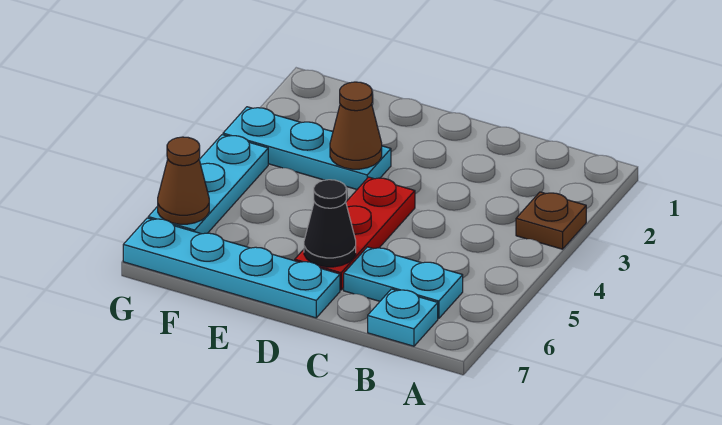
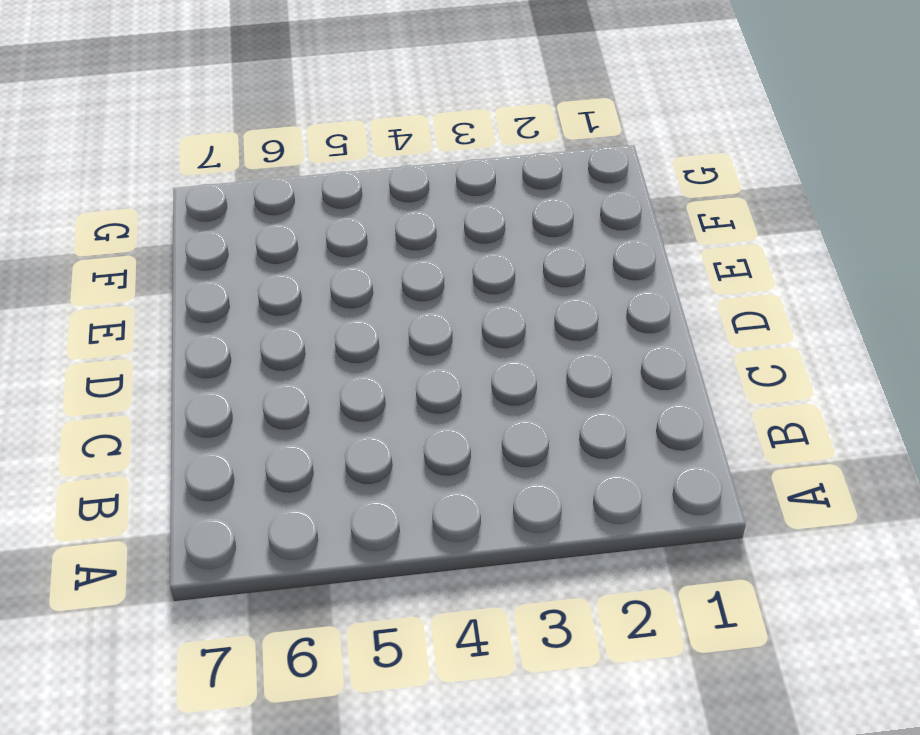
none -> brown plate A3 level 1
none -> cyan plate B6:C6 level 1

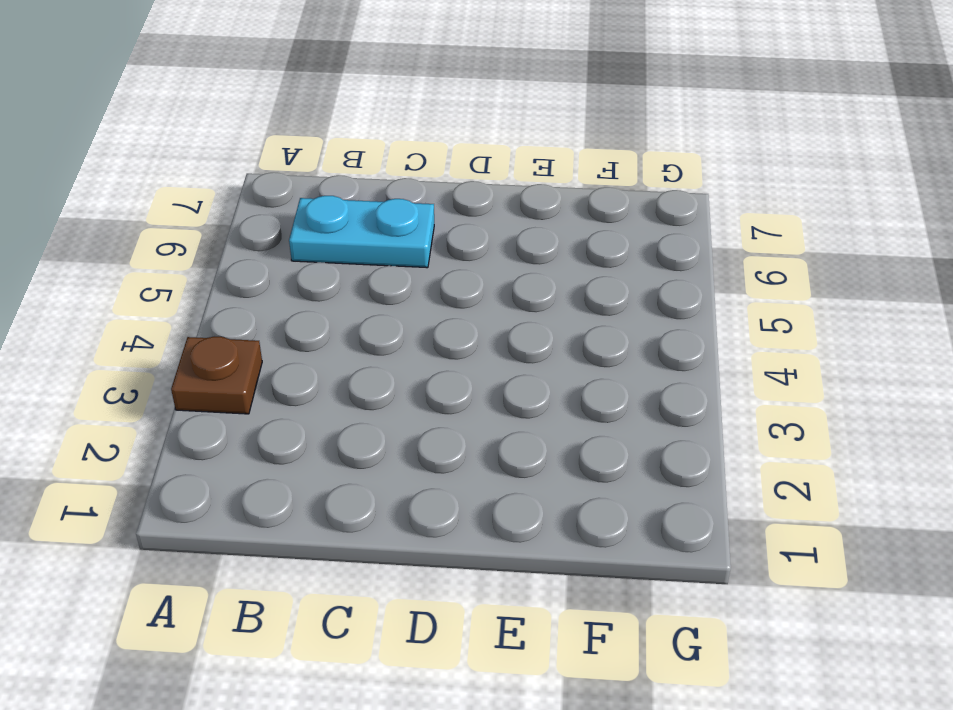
none -> cyan plate B7 level 1
none -> red plate D4:D6 level 1

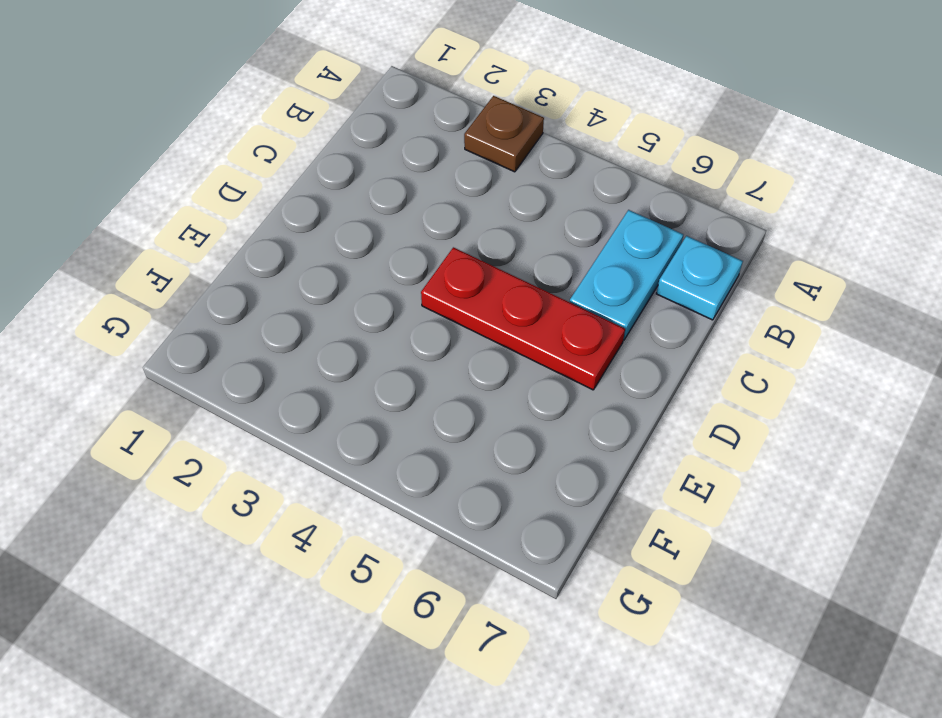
none -> cyan plate D7:G7 level 1
none -> cyan plate E3:G3 level 1

